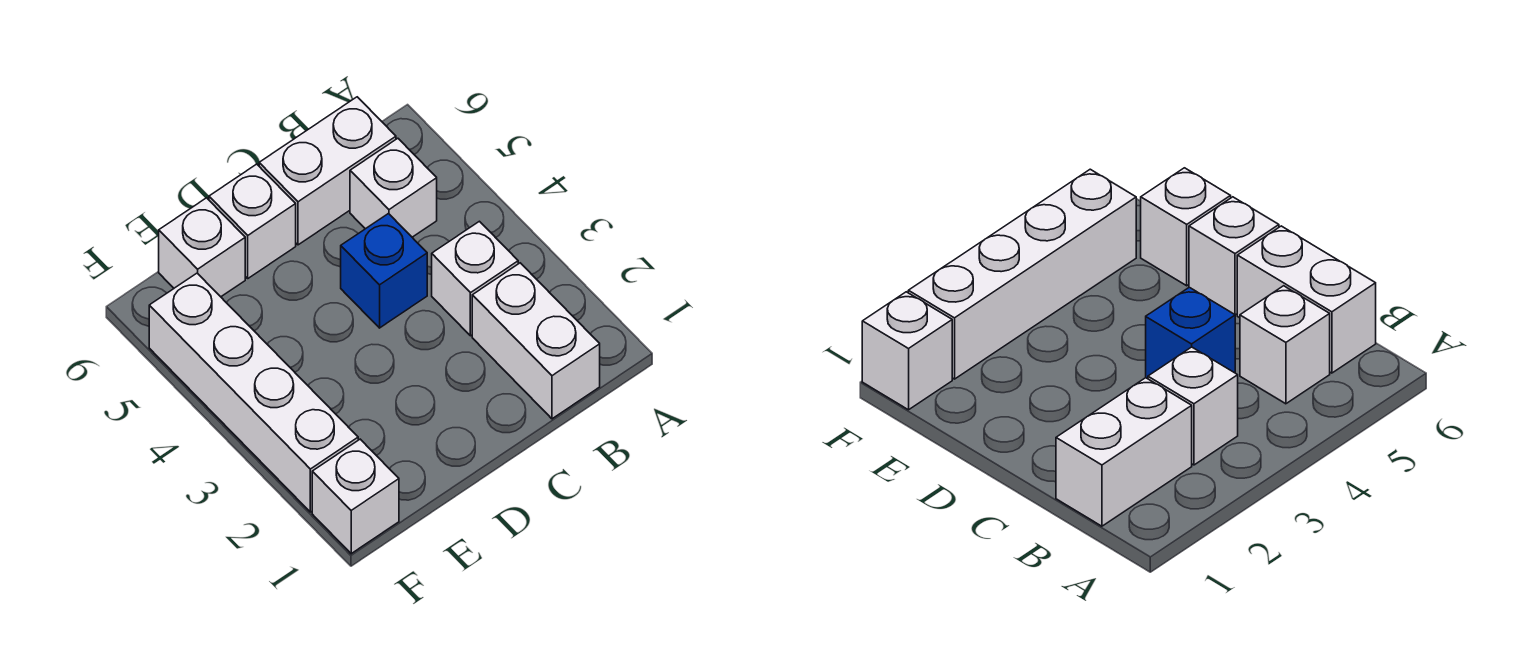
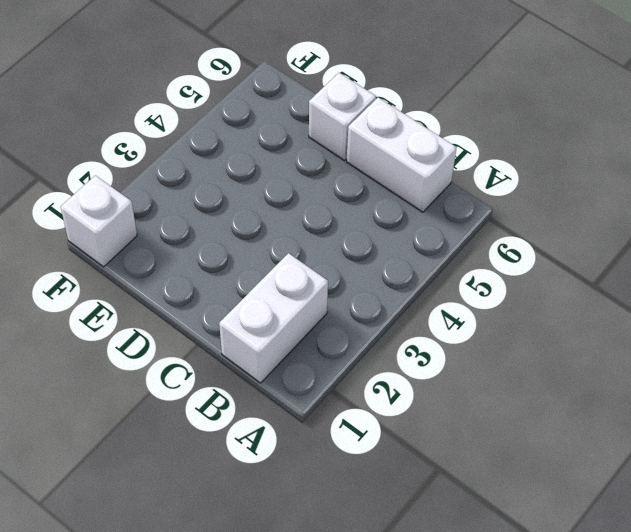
none -> white brick B3 level 1
none -> white brick B5 level 1

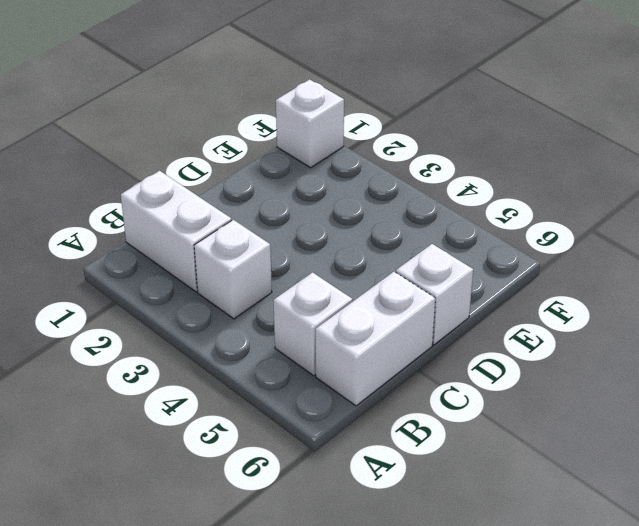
none -> blue brick C4 level 1
none -> white brick E6 level 1

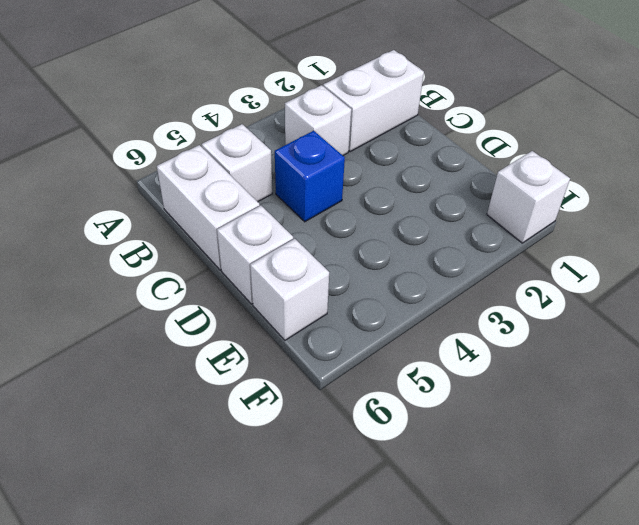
none -> white brick F2:F5 level 1

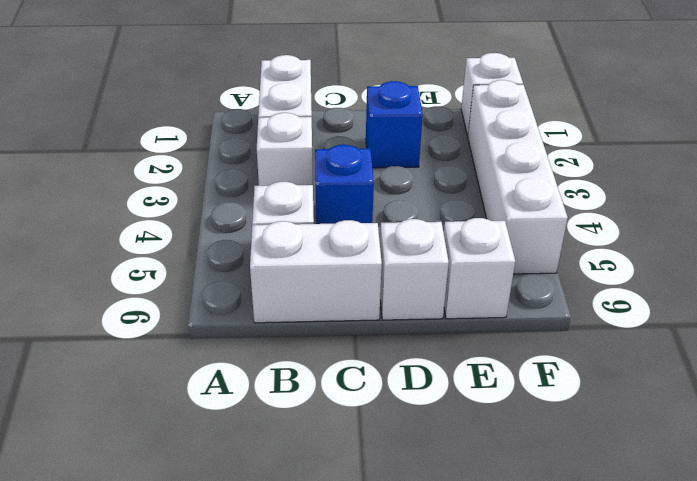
blue brick D2 level 1 -> none

